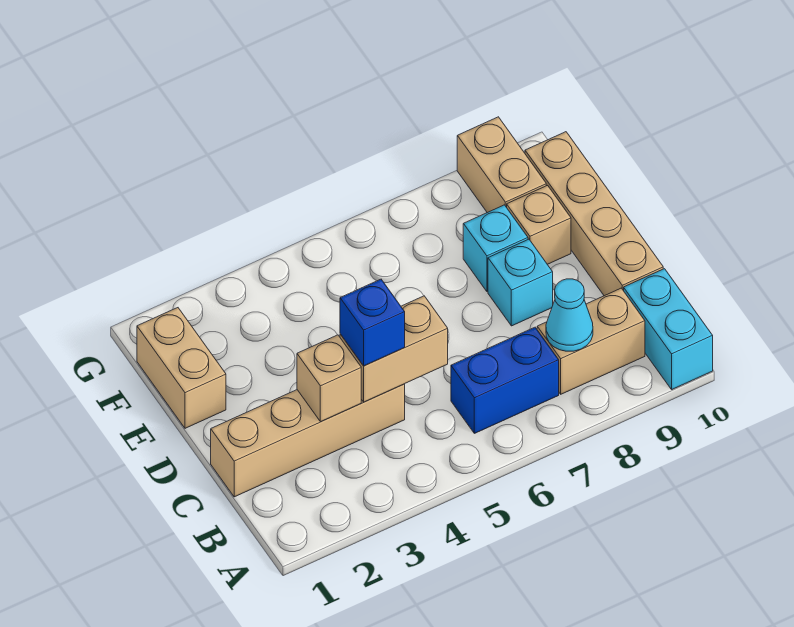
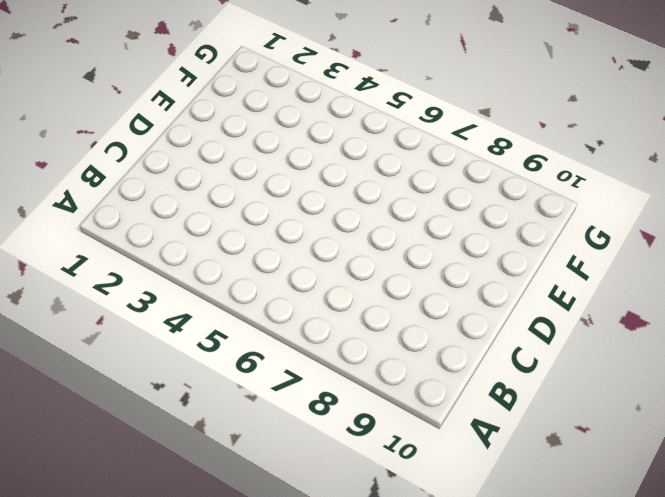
none -> cyan brick A10:B10 level 1
none -> blue brick B6:B7 level 1
none -> tan brick B8:B9 level 1

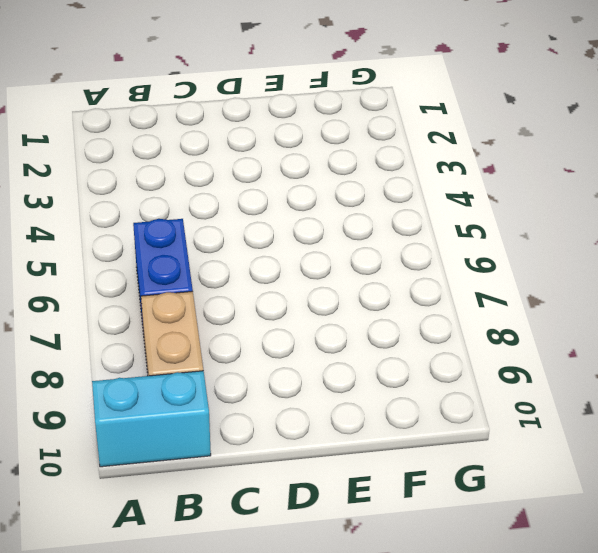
none -> tan brick C1:C4 level 1
none -> tan brick C10:F10 level 1
none -> cyan brick D8 level 1

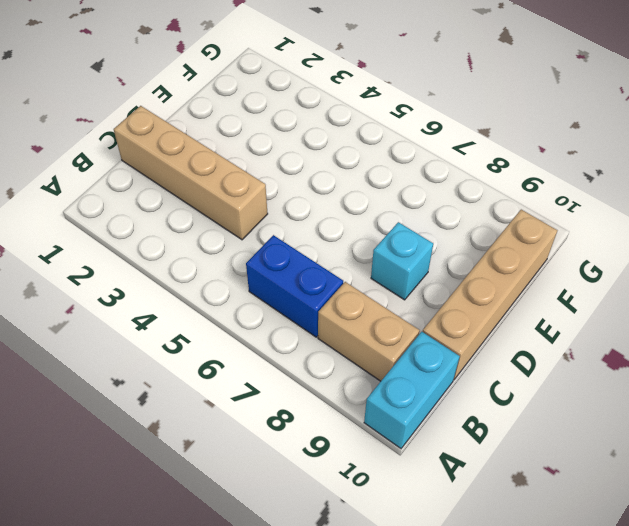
none -> tan brick E1:F1 level 1
none -> cyan brick E8 level 1
none -> tan brick E9 level 1

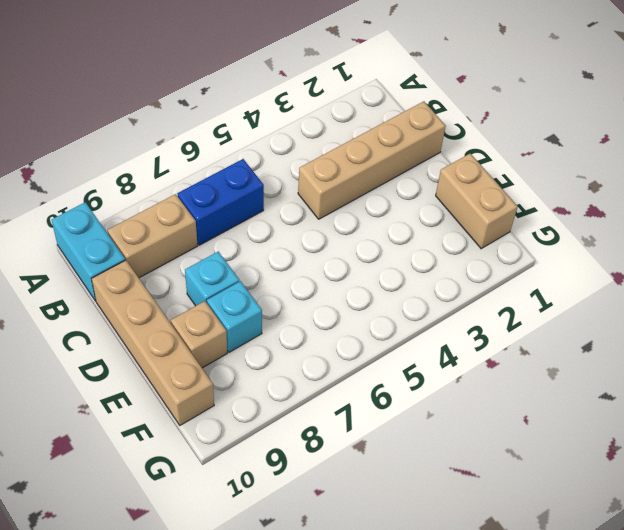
none -> tan brick F9:G9 level 1
none -> cyan cone B8 level 2
none -> tan brick C3 level 2

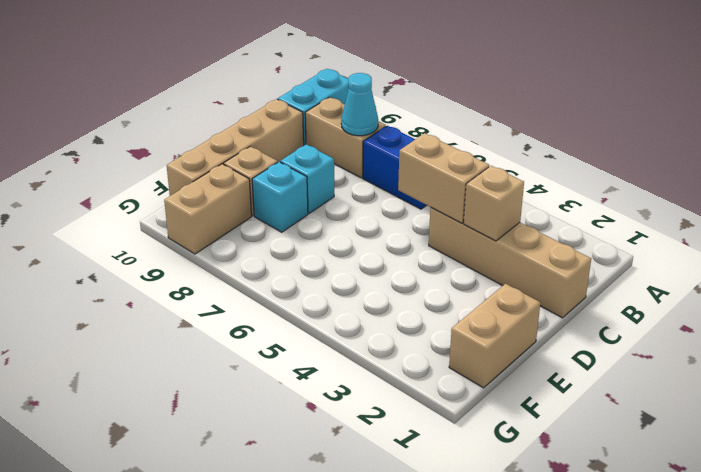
none -> blue brick C4 level 3

